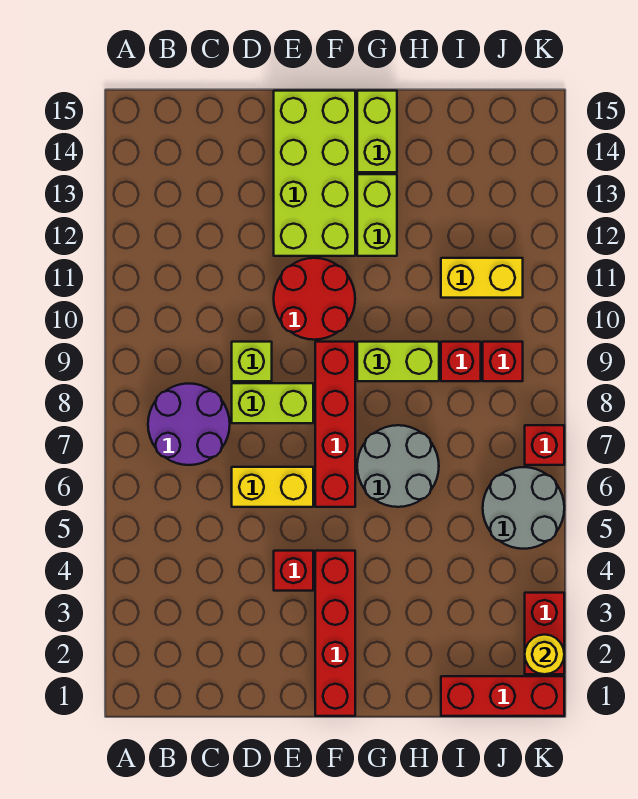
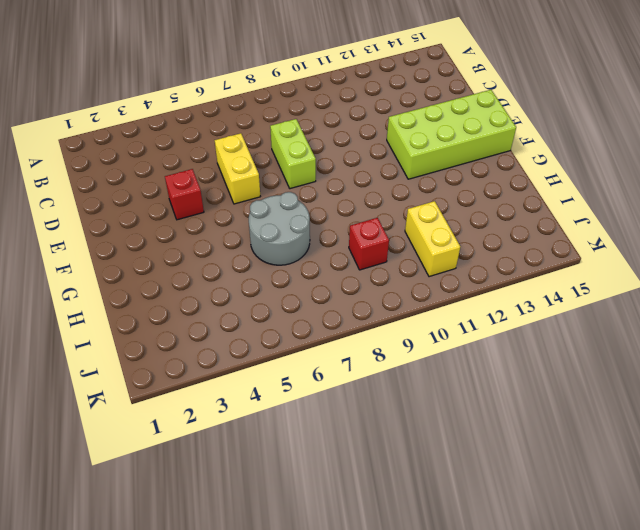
none -> purple round brick B7:C8 level 1
none -> lime brick D9 level 1
none -> red round brick E10:F11 level 1

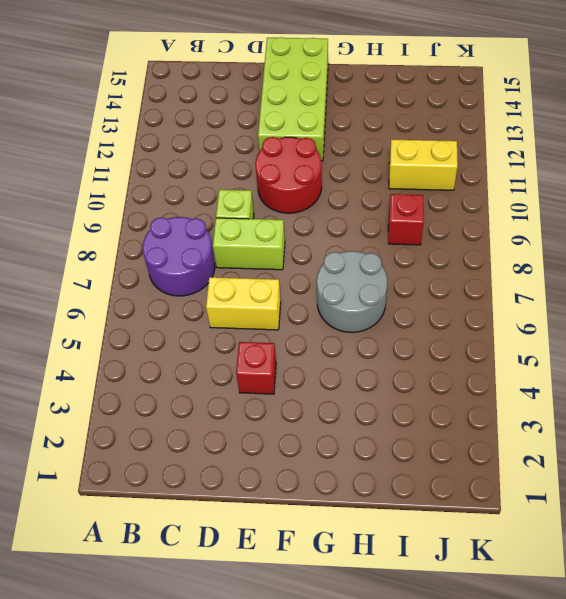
none -> red brick F1:F4 level 1
none -> red brick F6:F9 level 1
none -> lime brick G9:H9 level 1

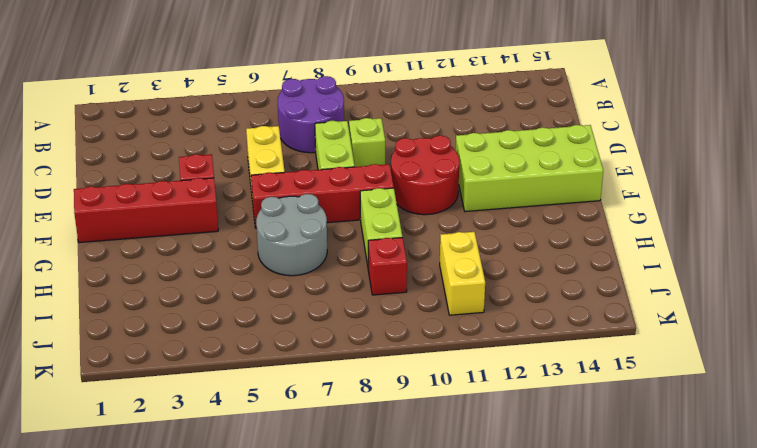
none -> lime brick G12:G13 level 1
none -> lime brick G14:G15 level 1
none -> red brick I1:K1 level 1

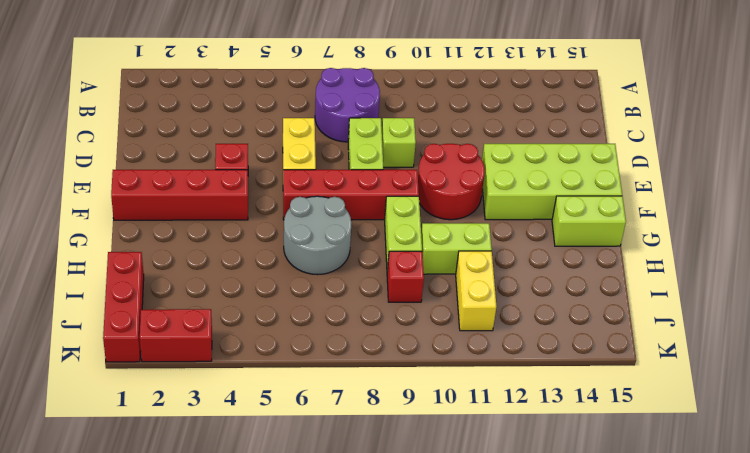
lime brick H10:H11 level 1 -> lime brick G12:G13 level 1
none -> grey round brick J5:K6 level 1
none -> red brick J9 level 1
none -> red brick K7 level 1

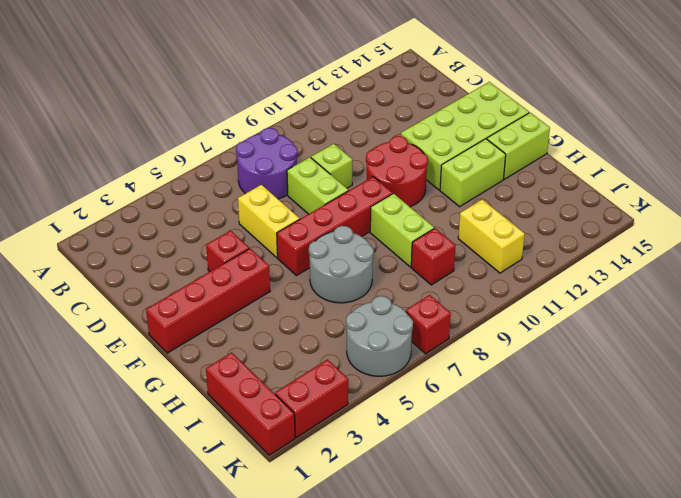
none -> red brick J9 level 1
none -> yellow round brick K2 level 2

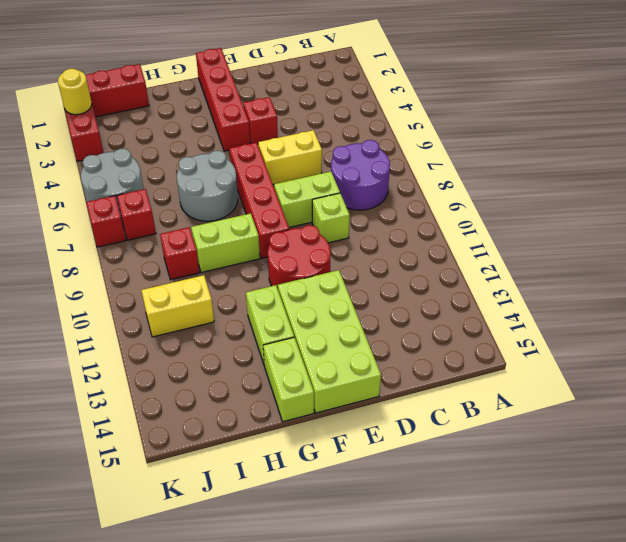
red brick J7 level 1 -> red brick J9 level 1

